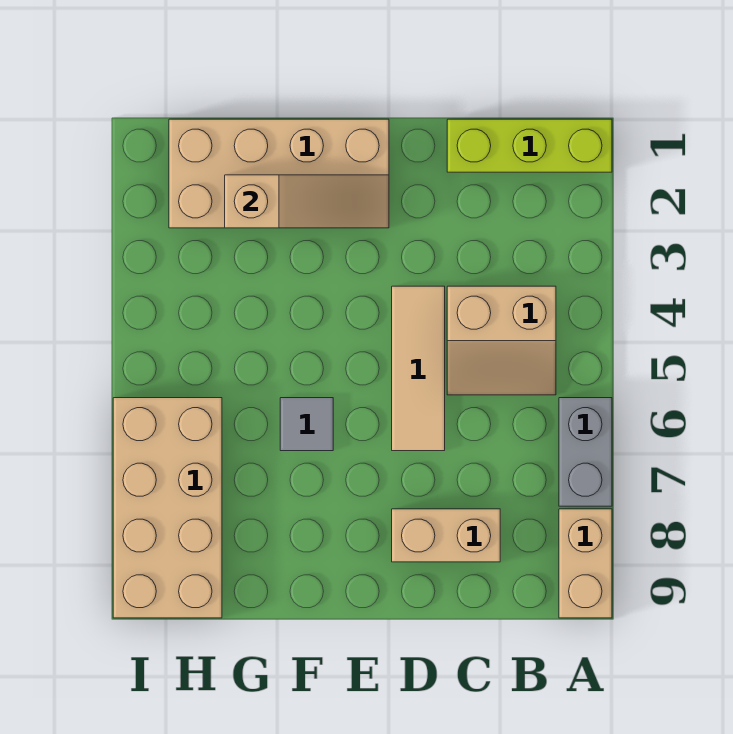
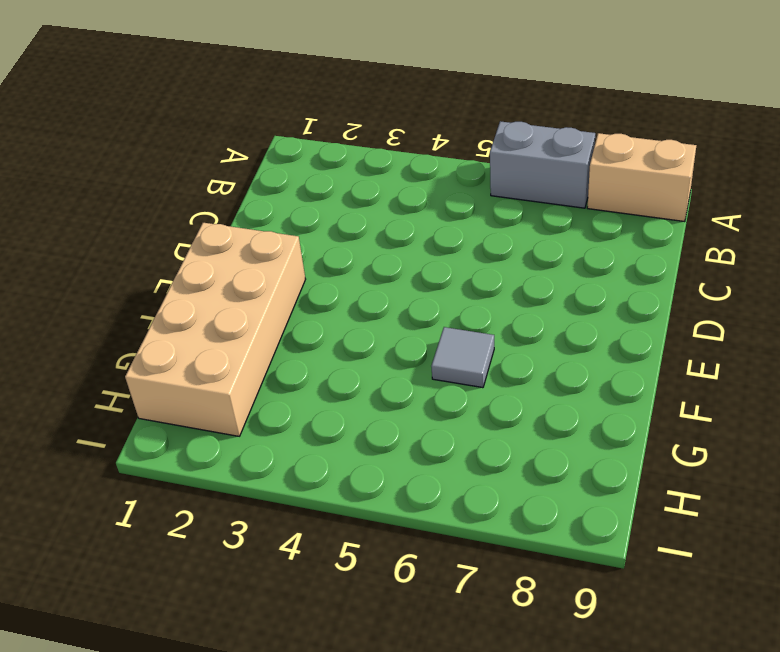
none -> lime brick A1:C1 level 1
none -> tan slope B4:C5 level 1 top 4

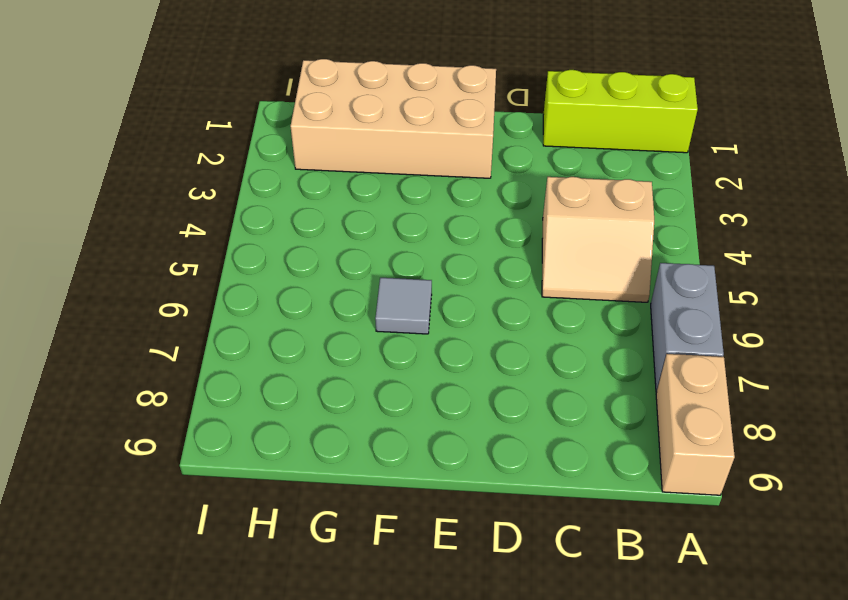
none -> tan brick C8:D8 level 1
none -> tan tile D4:D6 level 1

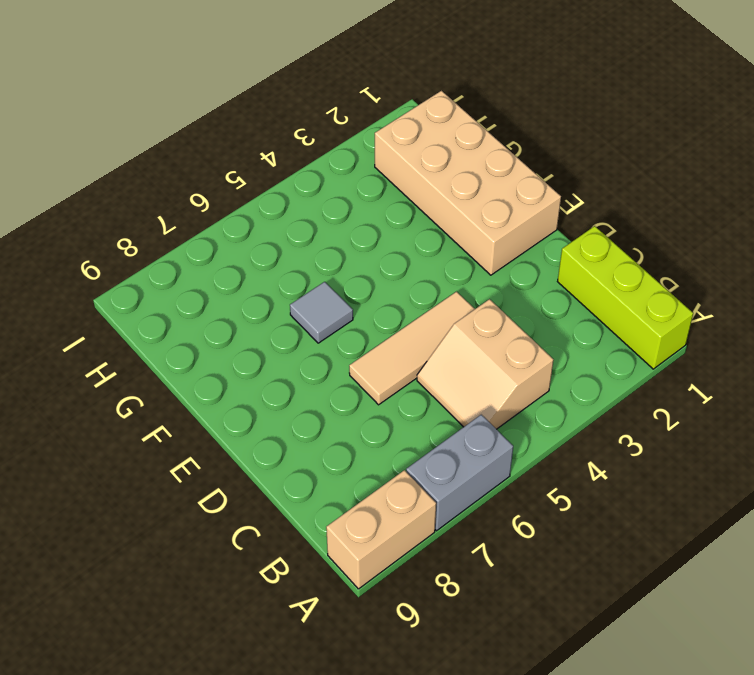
none -> tan brick C8:D8 level 1
none -> tan brick H6:I9 level 1

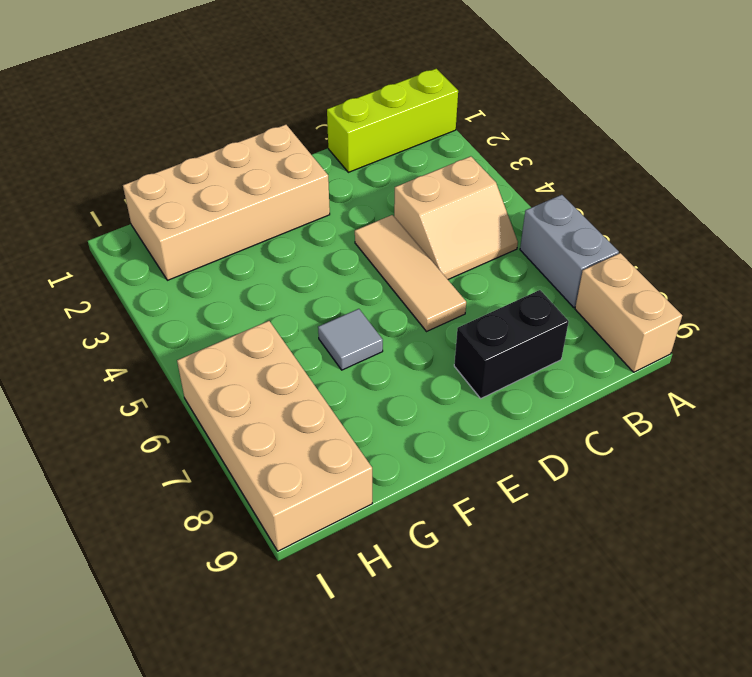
black brick C8:D8 level 1 -> tan brick C8:D8 level 1
none -> tan slope E2:G2 level 2 top G

